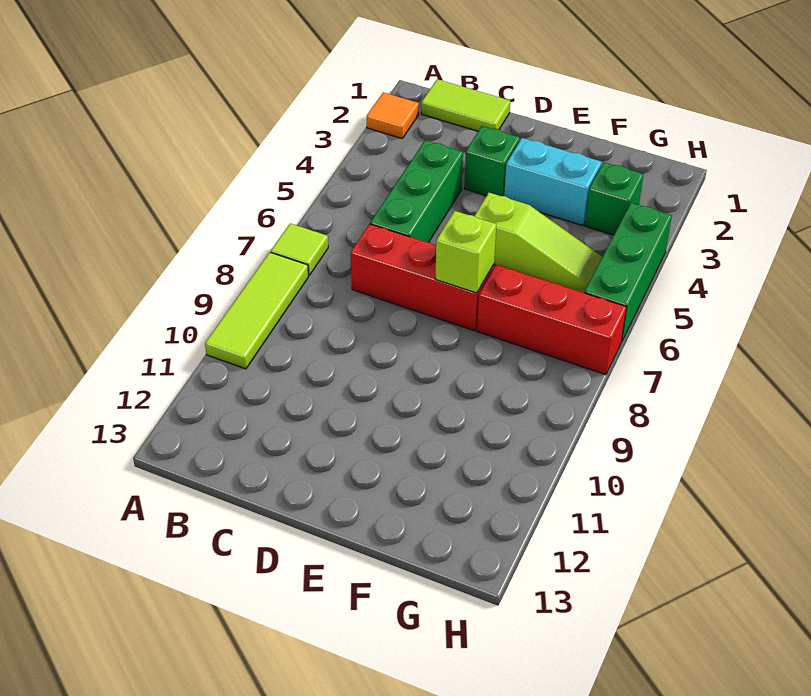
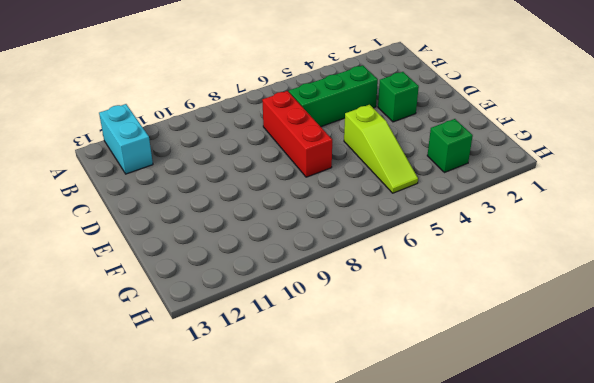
cyan brick A12:B12 level 1 -> cyan brick E3:F3 level 1
none -> orange tile A2 level 1
none -> lime tile A7 level 1
none -> lime tile A8:A10 level 1

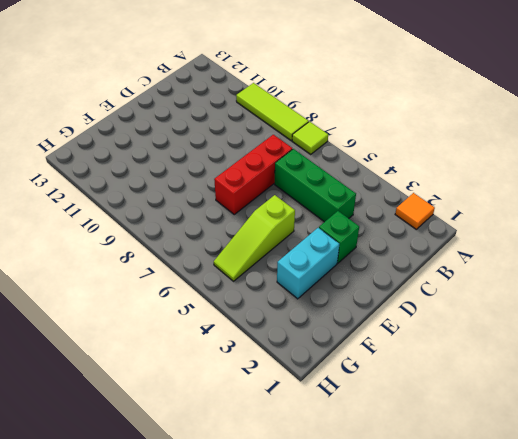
none -> lime tile B1:C1 level 1
none -> red brick F7:H7 level 1
none -> green brick G3 level 1

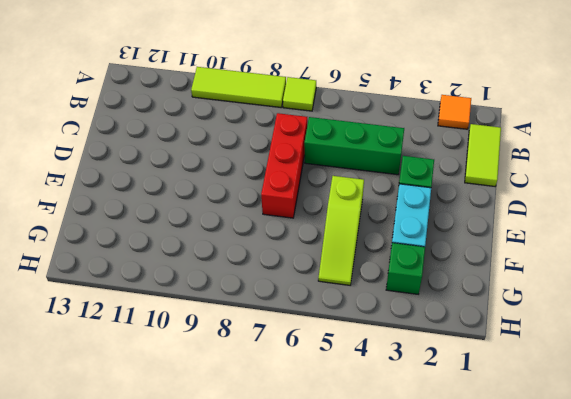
none -> red brick F7:H7 level 1
none -> green brick H4:H6 level 1
none -> lime brick E7 level 2

